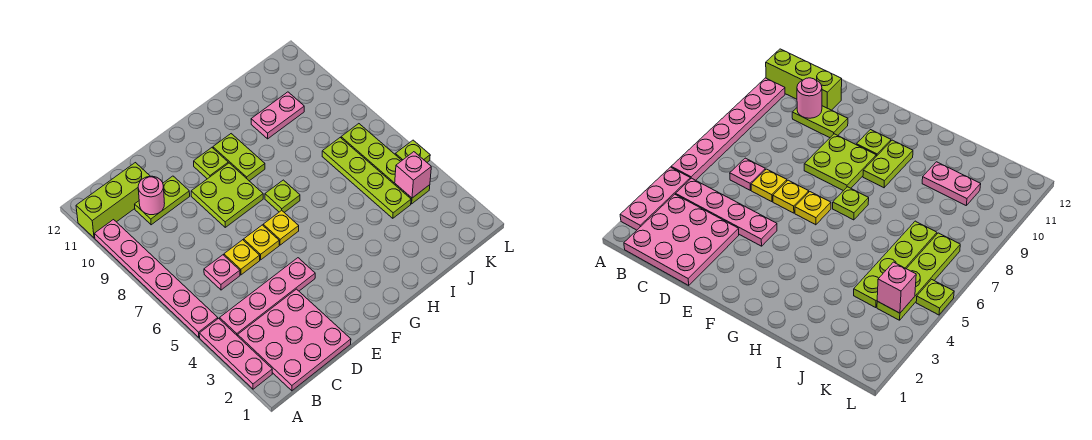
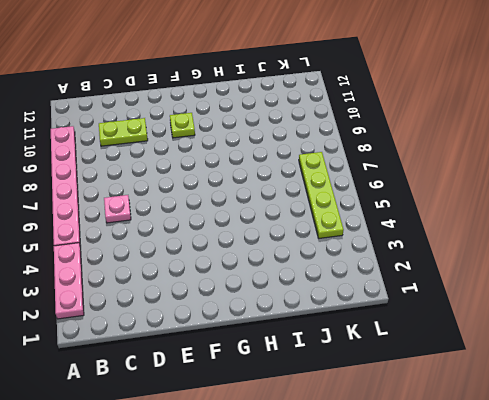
none -> lime brick A11:C11 level 1
none -> pink plate B1:D3 level 1
none -> pink plate B4:E4 level 1

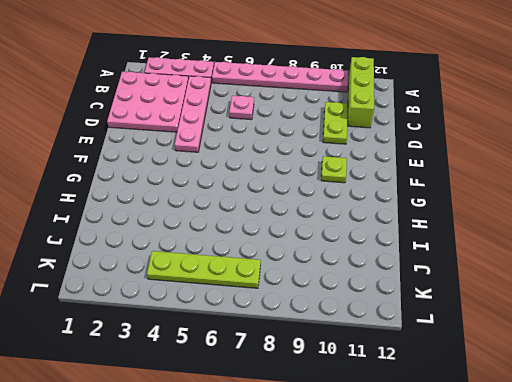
none -> yellow plate D6 level 1
none -> yellow plate E6 level 1
none -> lime plate E8:F9 level 1

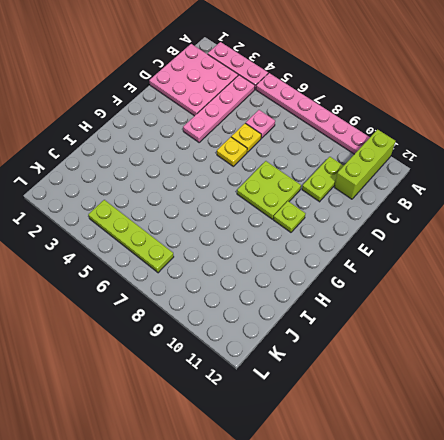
none -> yellow plate F6 level 1
none -> lime plate G7 level 1
none -> lime plate G9:G10 level 1

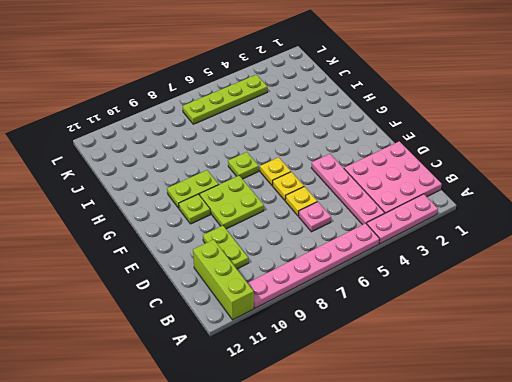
none -> pink plate I10:J10 level 1
none -> lime plate J4:J7 level 1
none -> lime plate L5 level 1

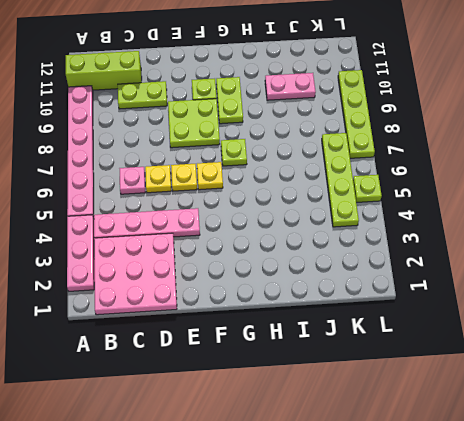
lime plate L7:L10 level 1 -> lime plate J4:J7 level 1
none -> pink round brick C10 level 2
none -> pink brick K4 level 2

